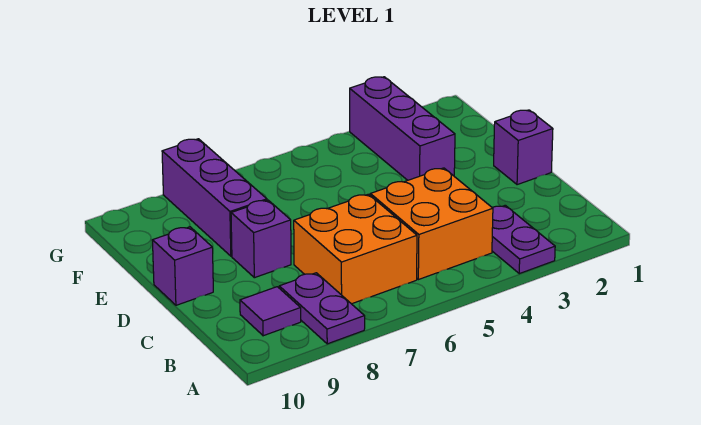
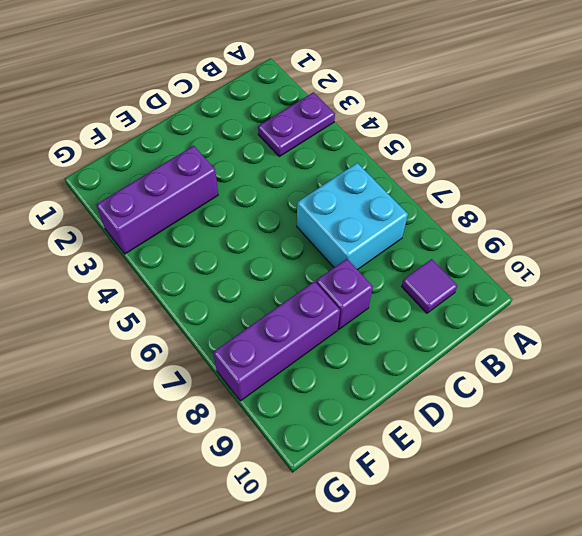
cyan brick B6:C7 level 1 -> orange brick B6:C7 level 1
none -> purple plate A8:B8 level 1
none -> orange brick B4:C5 level 1

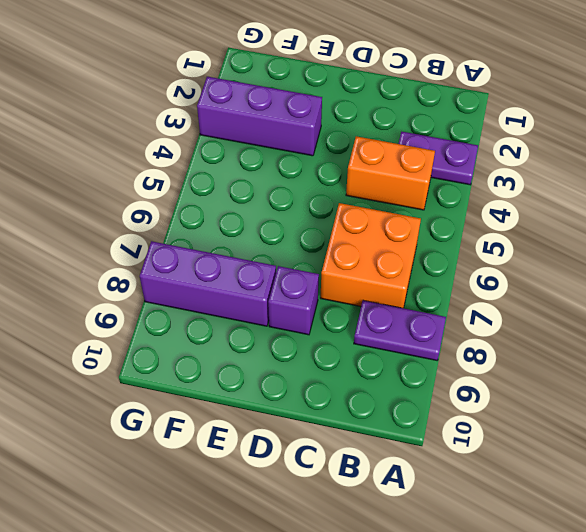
orange brick B4:C4 level 1 -> orange brick B4:C5 level 1
none -> purple tile B9 level 1
none -> purple brick D1 level 1

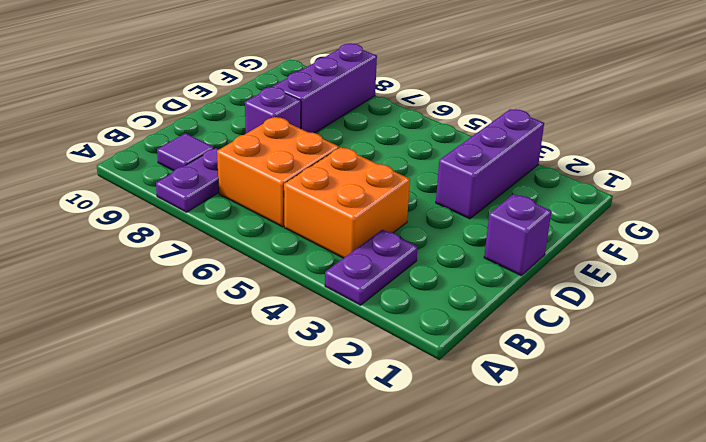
none -> purple brick D10 level 1

